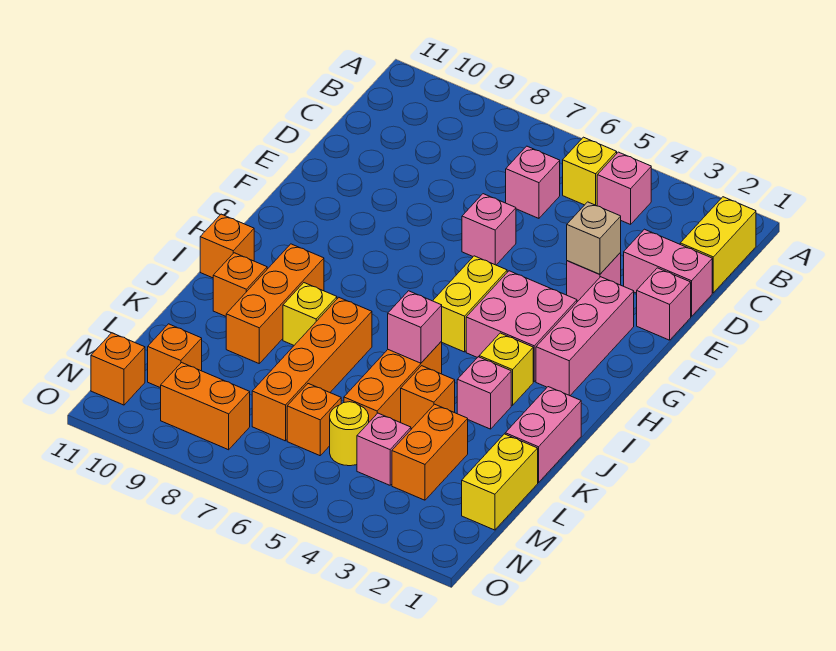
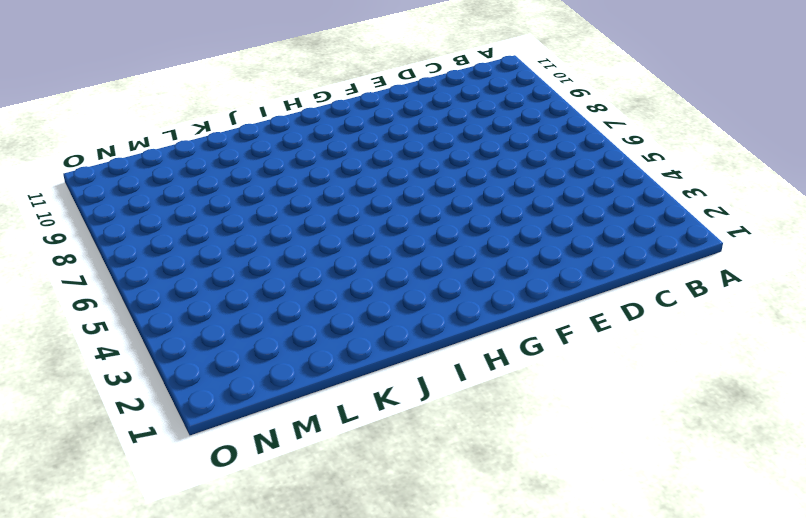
none -> yellow brick B1:C1 level 1
none -> pink brick B4 level 1
none -> yellow brick B5 level 1
none -> pink brick C6 level 1

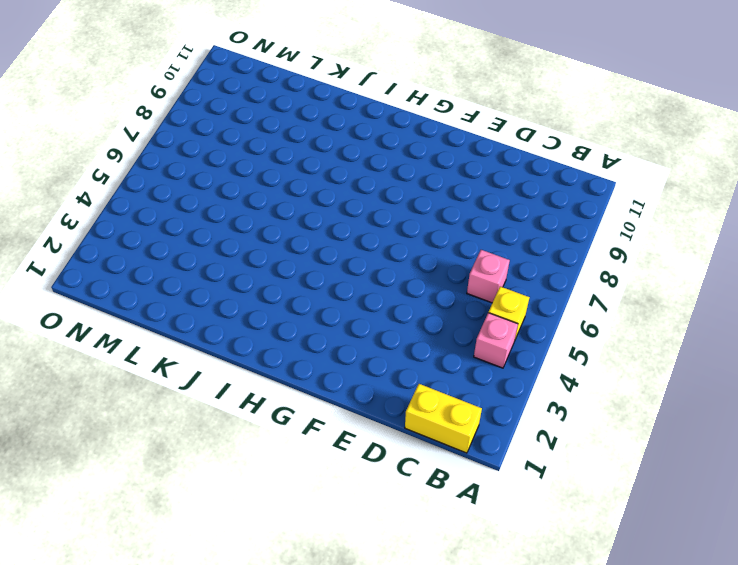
none -> pink brick D1:D2 level 1
none -> pink brick E1 level 1
none -> pink brick E3 level 1
none -> pink brick E6 level 1

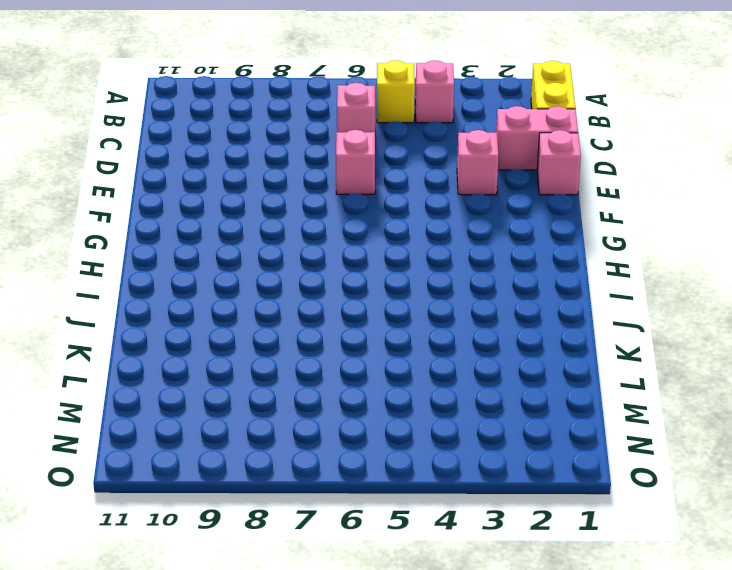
none -> pink brick F2:H2 level 1
none -> pink brick G3:H4 level 1
none -> yellow brick G5:H5 level 1
none -> yellow brick I3 level 1

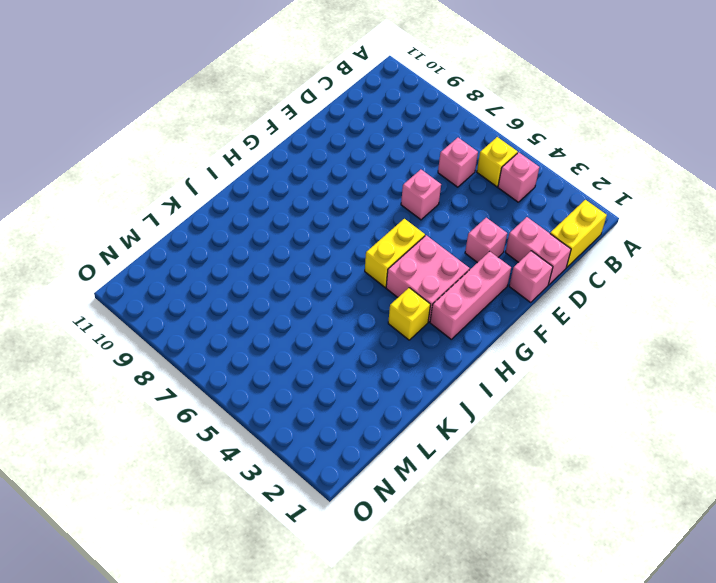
none -> orange brick I9:K9 level 1
none -> orange brick I11 level 1
none -> pink brick J1:K1 level 1
none -> pink brick J3 level 1

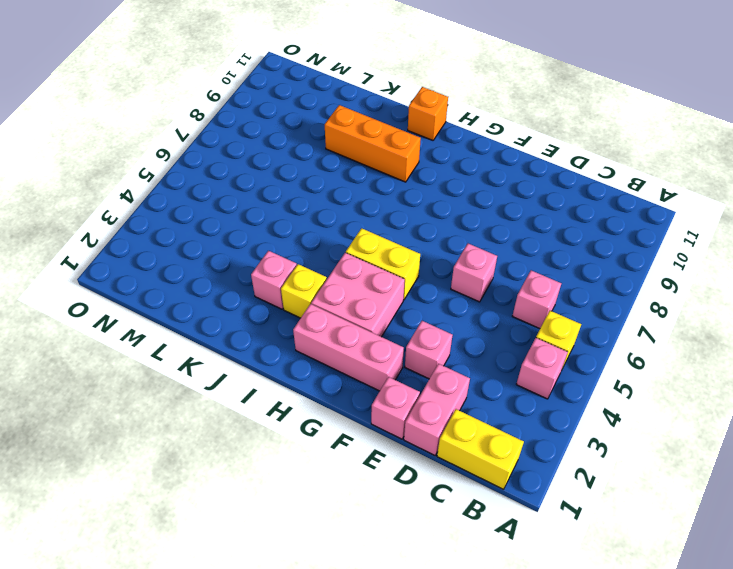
none -> pink brick J1:K1 level 1
none -> orange brick J5:L5 level 1
none -> orange brick J7:M7 level 1
none -> yellow brick J8 level 1

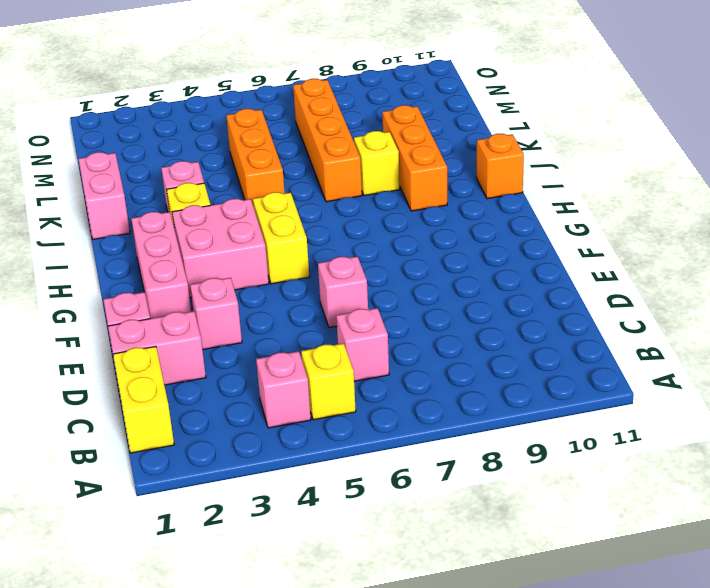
none -> orange brick J10 level 1
none -> orange brick K4 level 1
none -> yellow brick L1:M1 level 1
none -> orange brick L3:M3 level 1

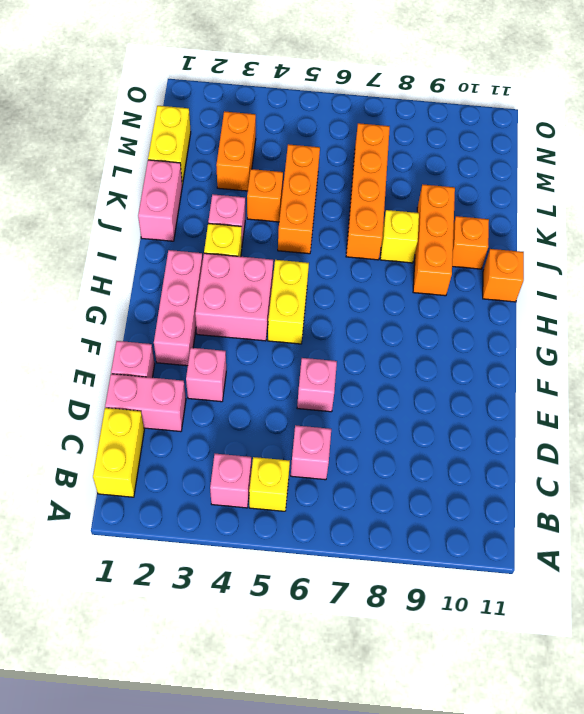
none -> pink brick M4 level 1
none -> yellow round brick M5 level 1
none -> orange brick M6 level 1
none -> orange brick M10 level 1

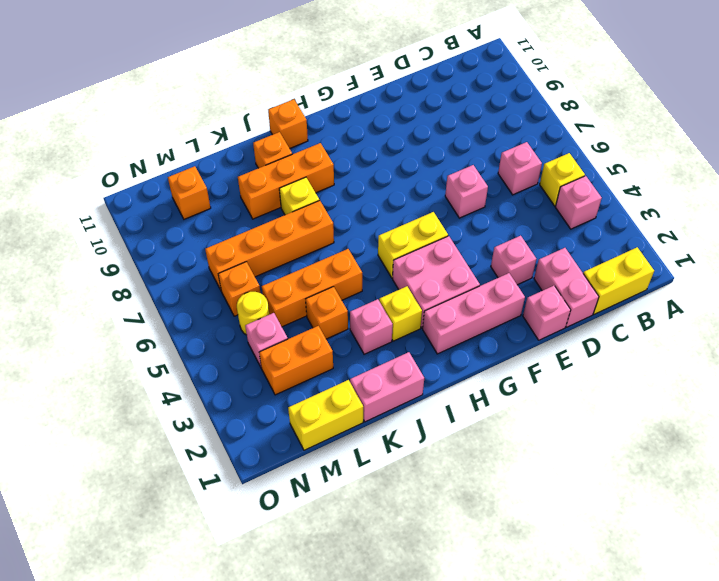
none -> orange brick N8:N9 level 1
none -> orange brick N11 level 1
none -> tan brick E3 level 2
none -> pink brick J5 level 2

